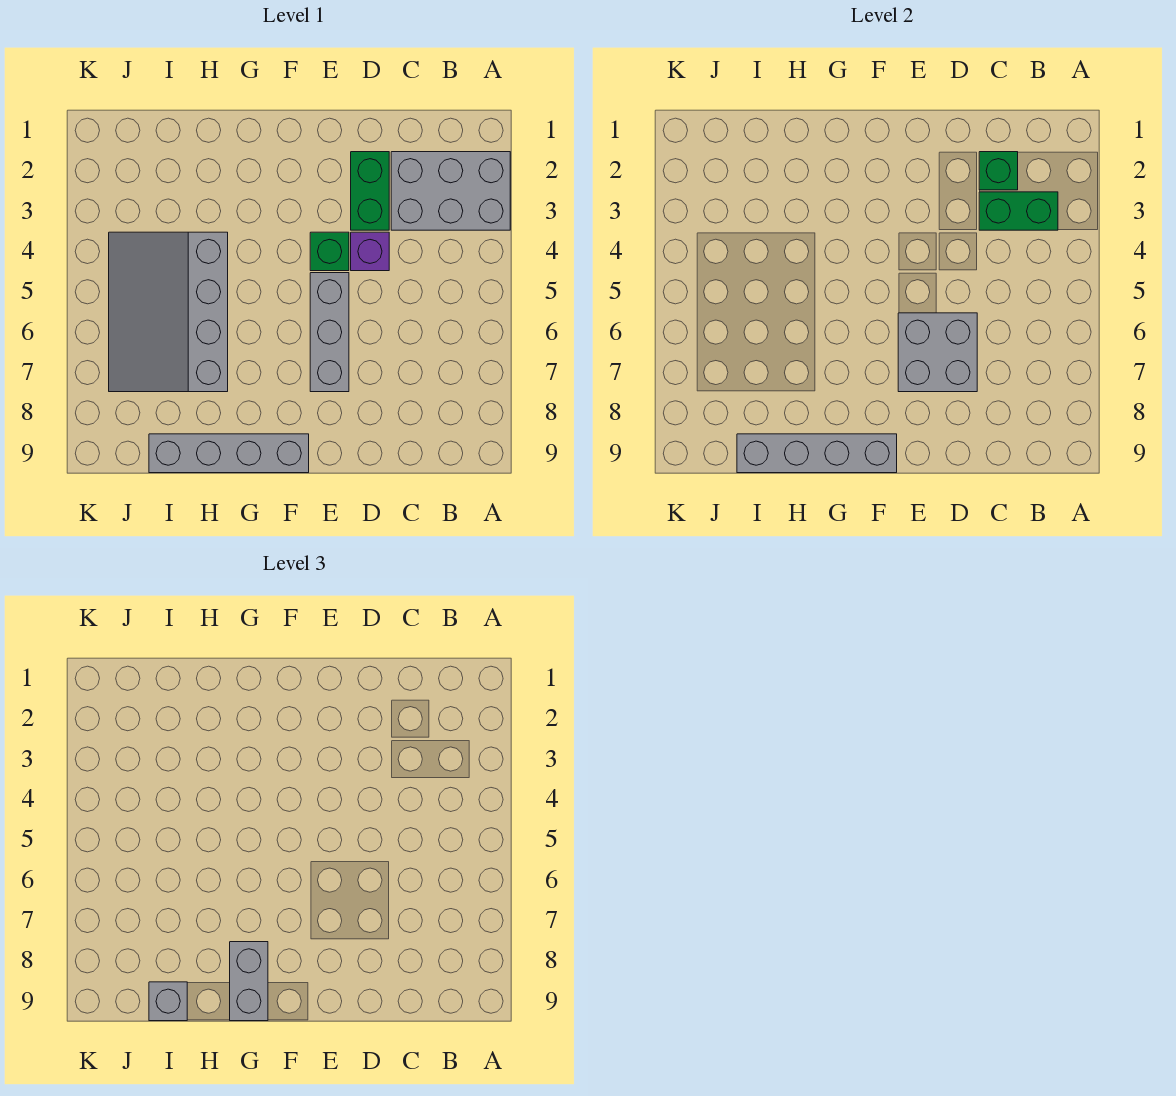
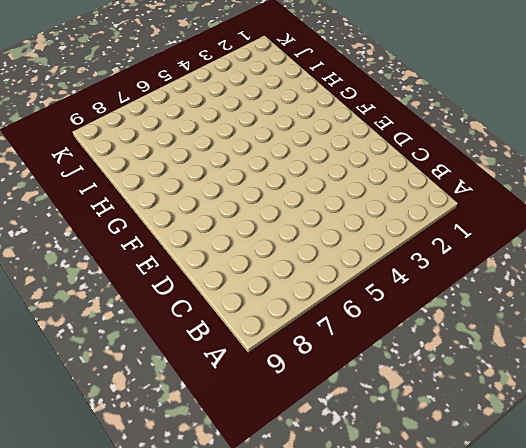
none -> grey brick A2:C3 level 1
none -> green brick D2:D3 level 1
none -> purple brick D4 level 1

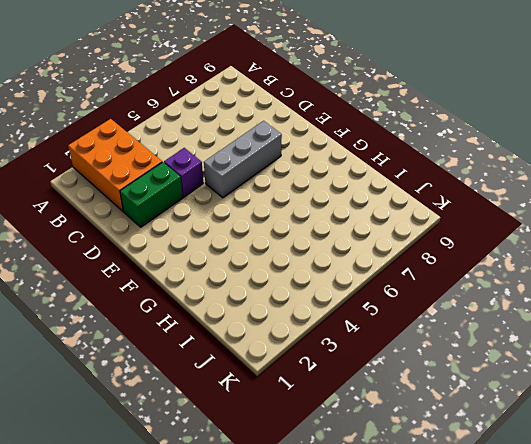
orange brick A2:C3 level 1 -> grey brick A2:C3 level 1
none -> green brick E4 level 1
none -> grey brick F9:I9 level 1
none -> grey slope H4:J7 level 1 top H

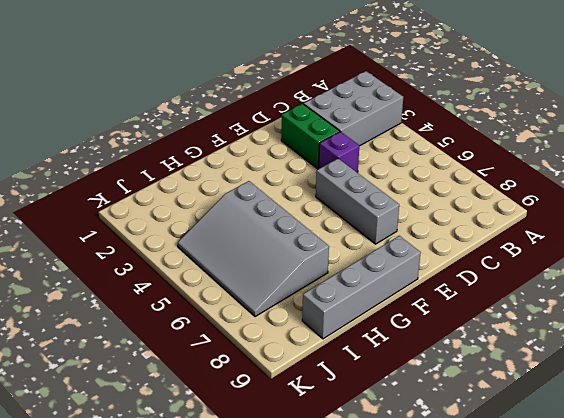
none -> green brick E4 level 1
none -> green brick B3:C3 level 2
none -> green brick C2 level 2

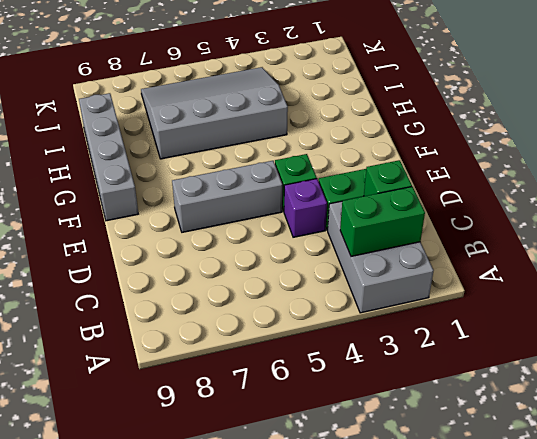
green brick B2:B3 level 2 -> green brick B3:C3 level 2
none -> grey brick D6:E7 level 2
none -> grey brick F9:I9 level 2
none -> grey brick G8:G9 level 3

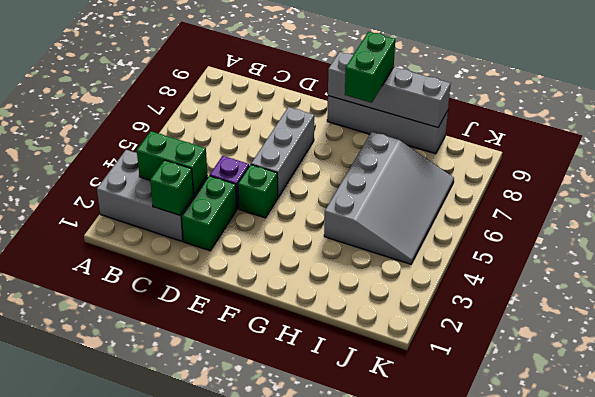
green brick G8:G9 level 3 -> grey brick G8:G9 level 3
none -> grey brick D6:E7 level 2
none -> grey brick I9 level 3

